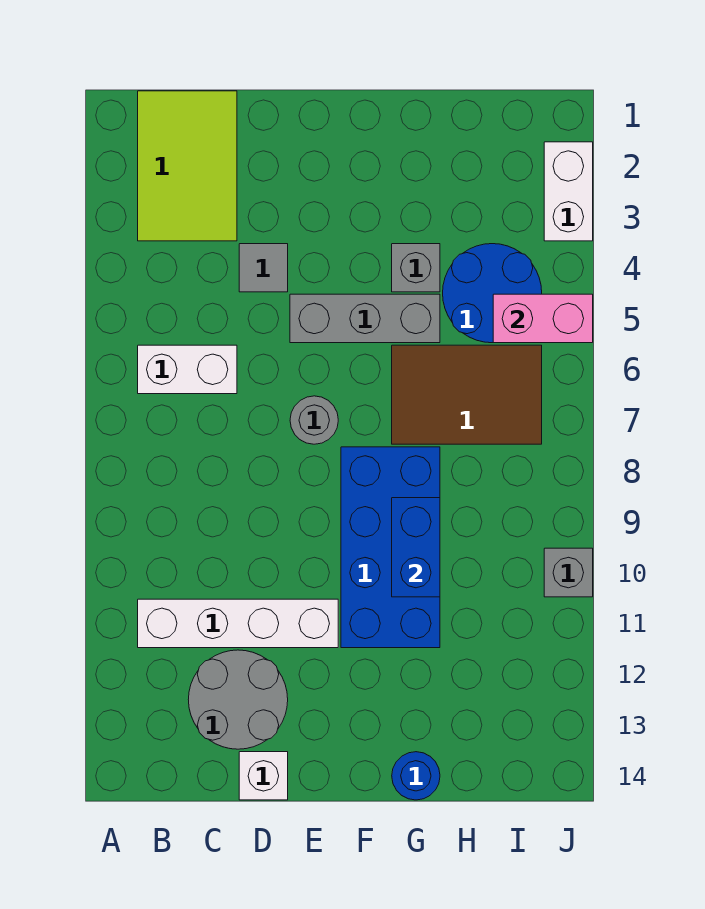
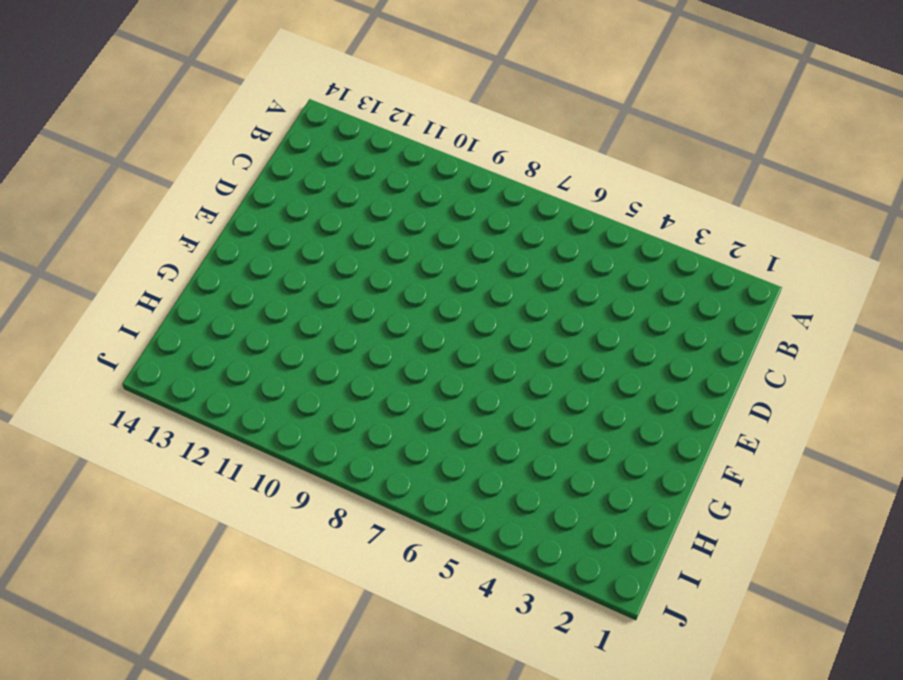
none -> lime tile B1:C3 level 1
none -> white brick B6:C6 level 1
none -> white brick B11:E11 level 1

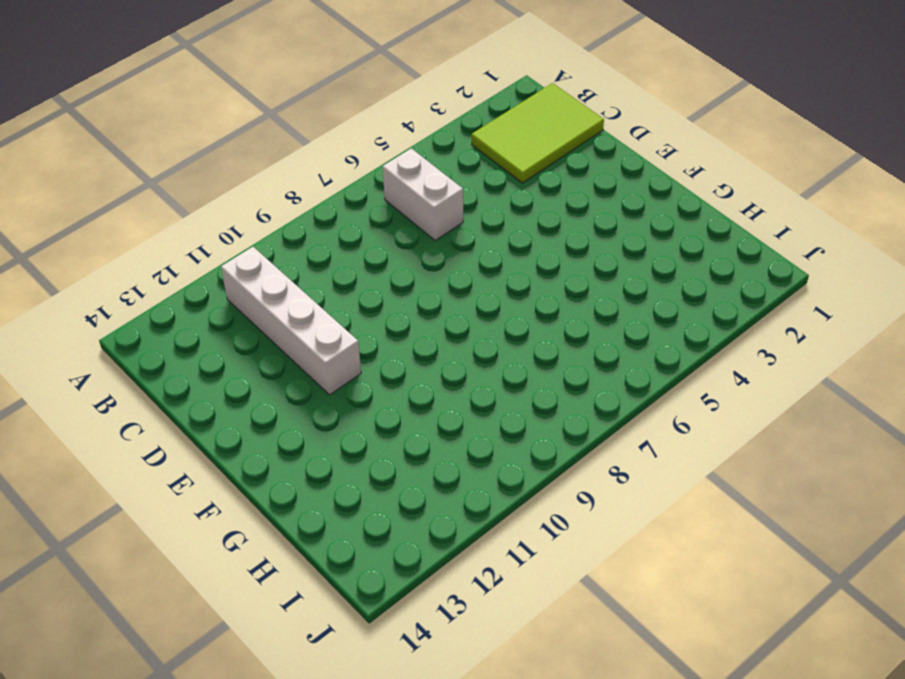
none -> grey round brick C12:D13 level 1
none -> grey tile D4 level 1
none -> white brick D14 level 1

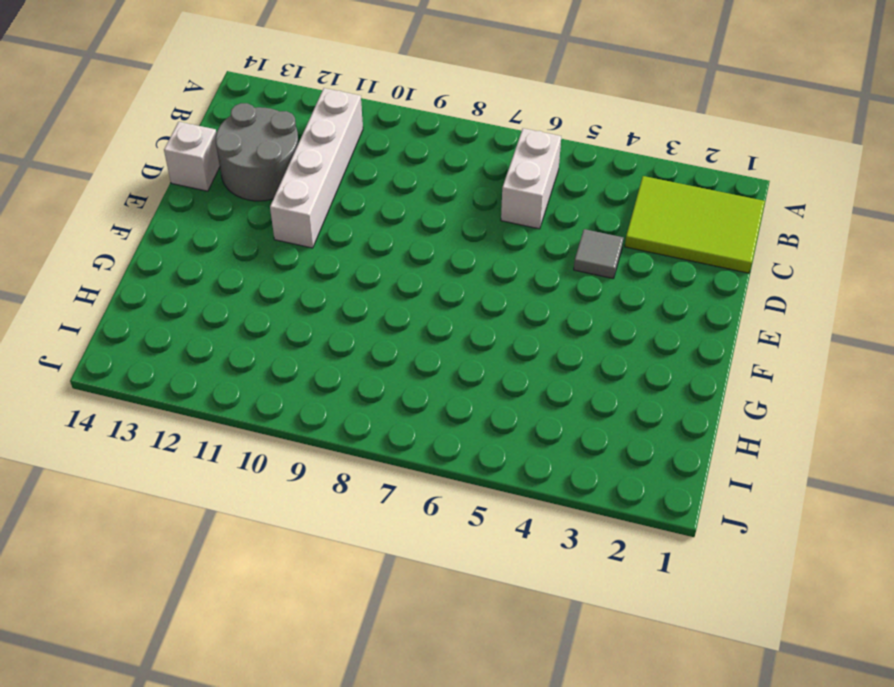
none -> grey brick E5:G5 level 1
none -> grey round brick E7 level 1
none -> blue brick F8:G11 level 1

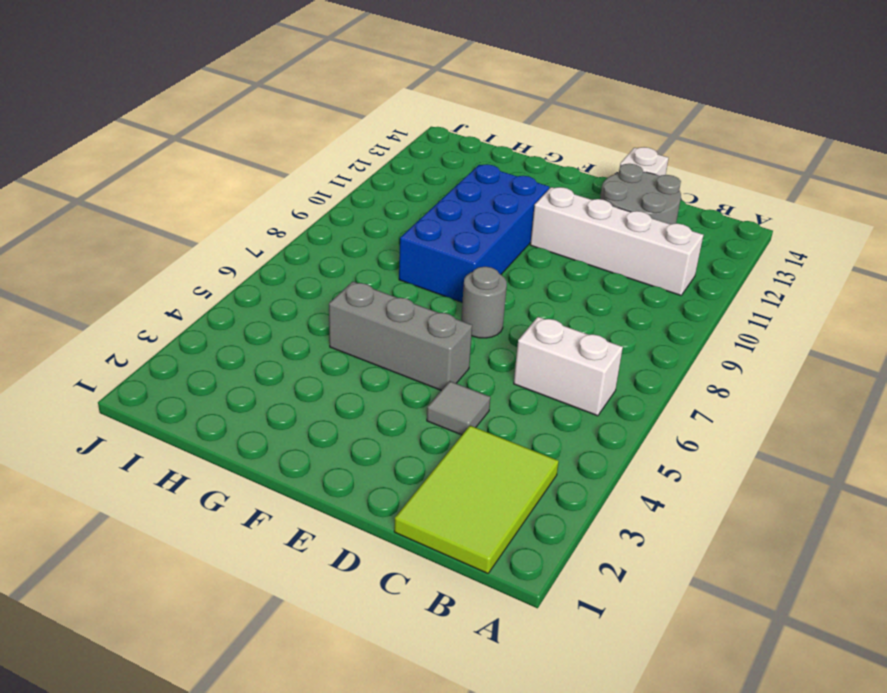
none -> grey brick G4 level 1
none -> brown tile G6:I7 level 1
none -> blue round brick G14 level 1

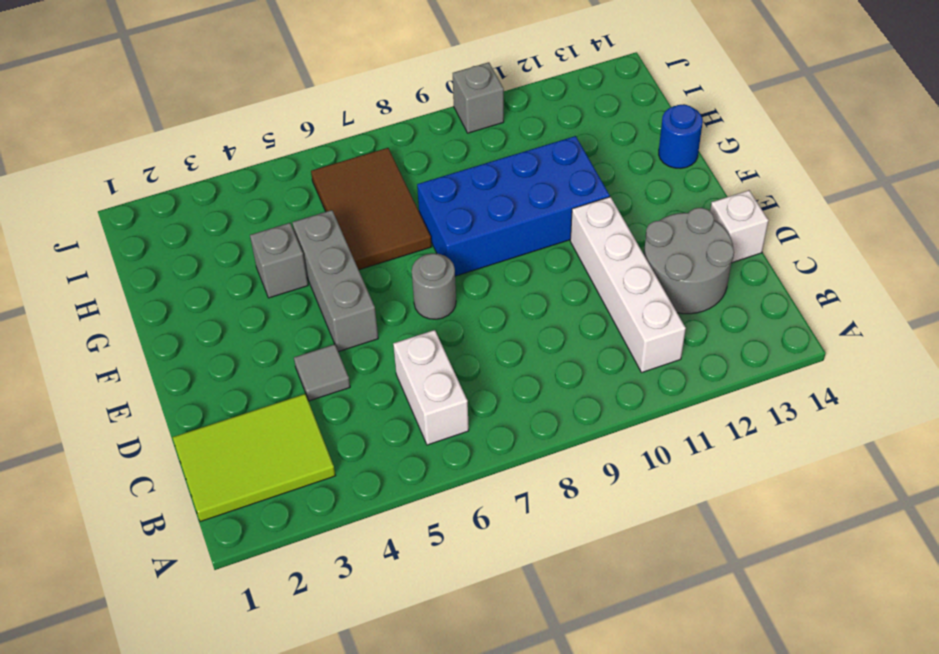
none -> blue round brick H4:I5 level 1
none -> white brick J2:J3 level 1
none -> blue brick G9:G10 level 2

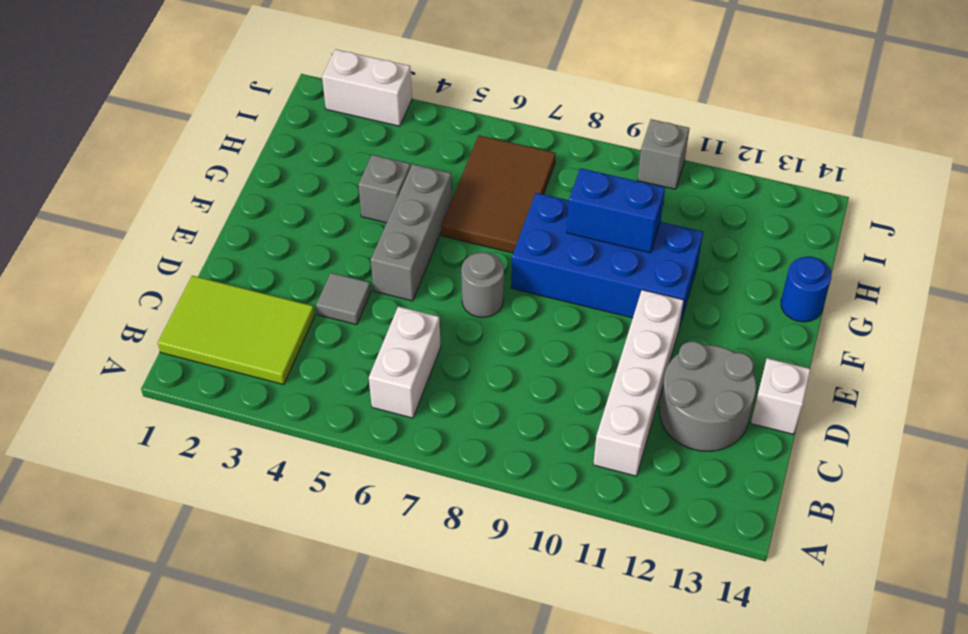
none -> blue round brick H4:I5 level 1
none -> pink brick I5:J5 level 2

